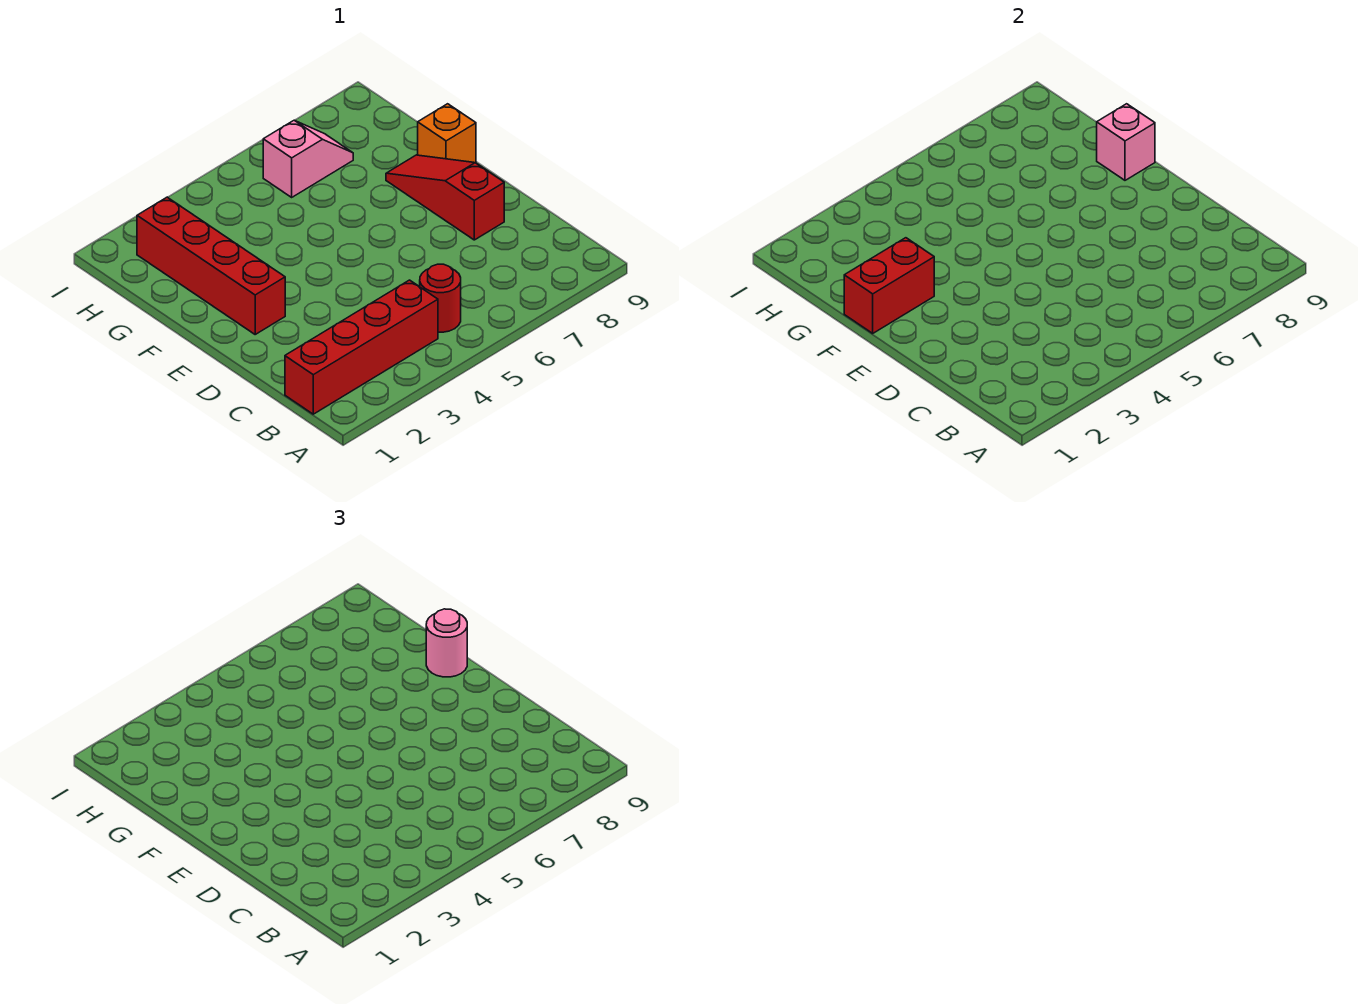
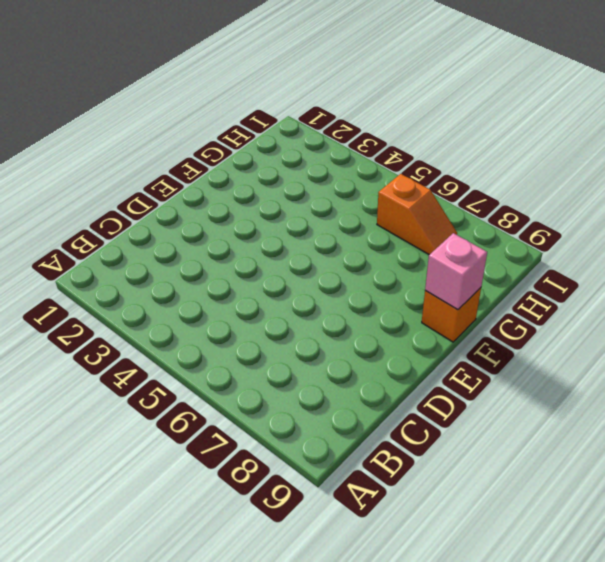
orange slope H6:H7 level 1 top 6 -> pink slope H6:H7 level 1 top 6
none -> red brick B1:B4 level 1
none -> red round brick B5 level 1

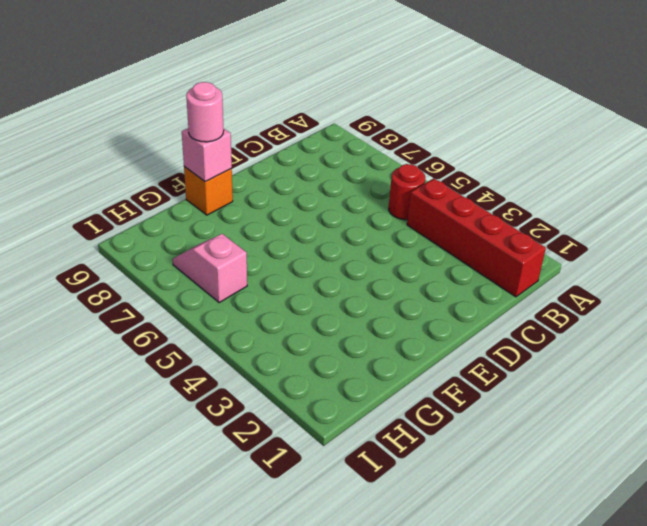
none -> red slope D8:F8 level 1 top D
none -> red brick E2:H2 level 1

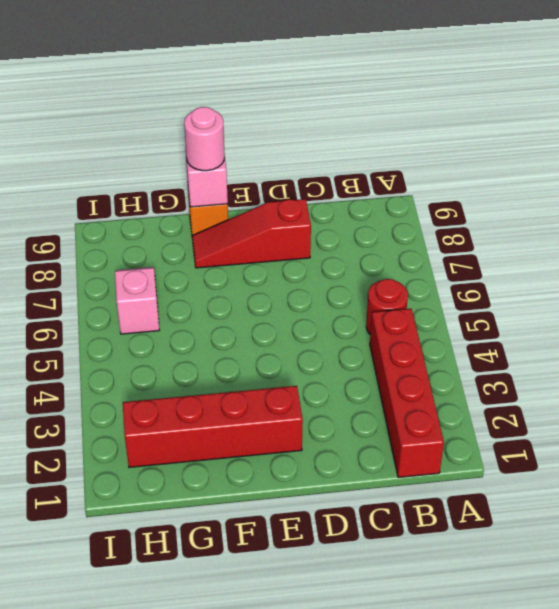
none -> red brick F1:F2 level 2

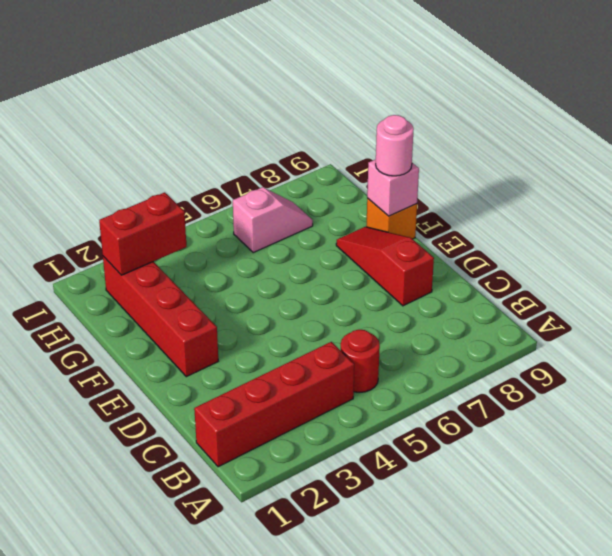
red brick H2:H3 level 2 -> red brick F1:F2 level 2

